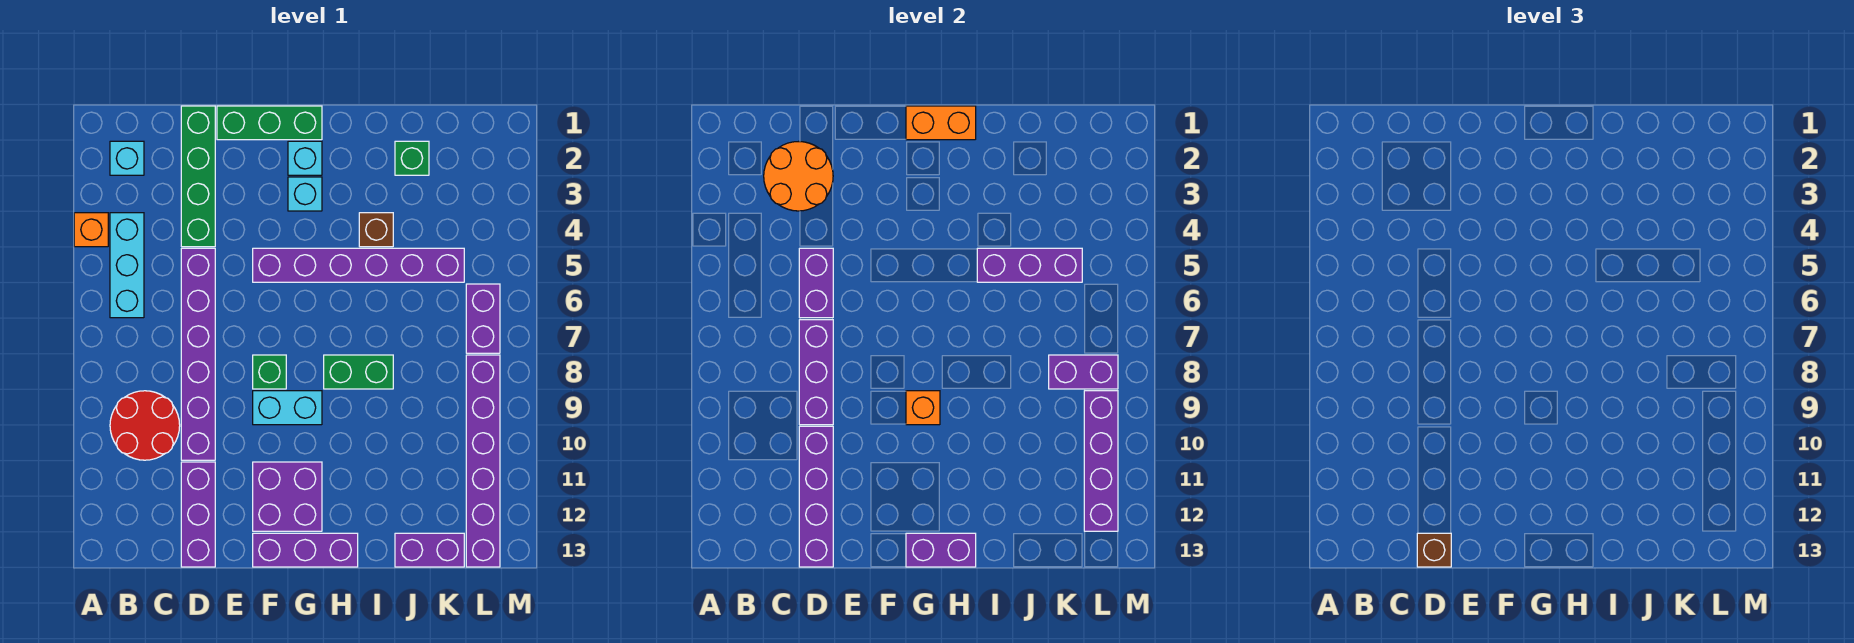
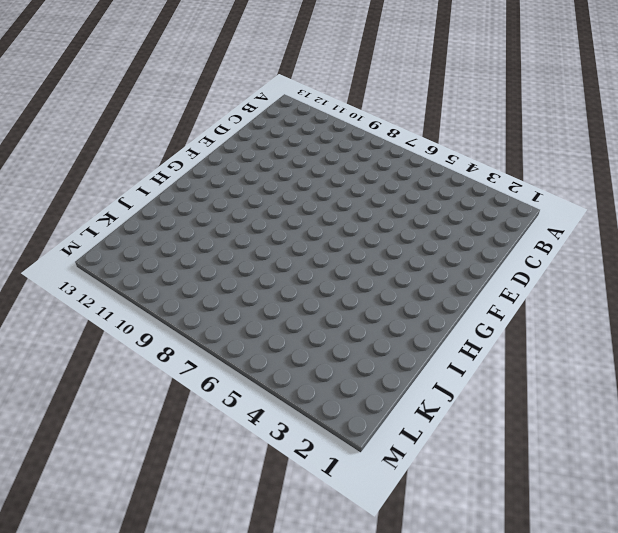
none -> orange brick A4 level 1
none -> cyan brick B2 level 1
none -> cyan brick B4:B6 level 1
none -> red round brick B9:C10 level 1

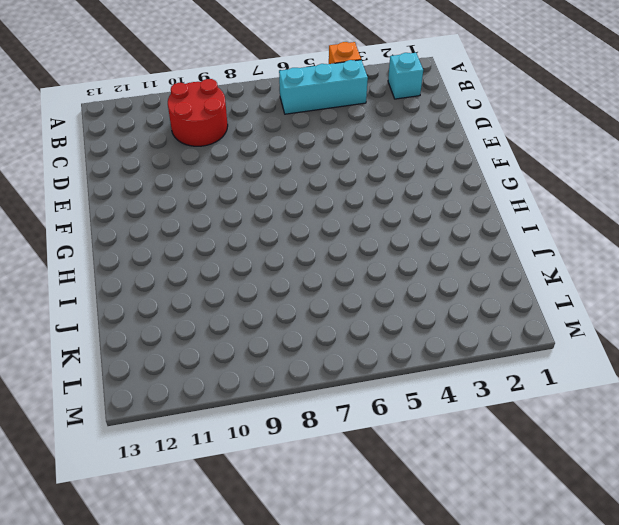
none -> green brick D1:D4 level 1
none -> purple brick D5:D10 level 1
none -> purple brick D11:D13 level 1
none -> green brick E1:G1 level 1

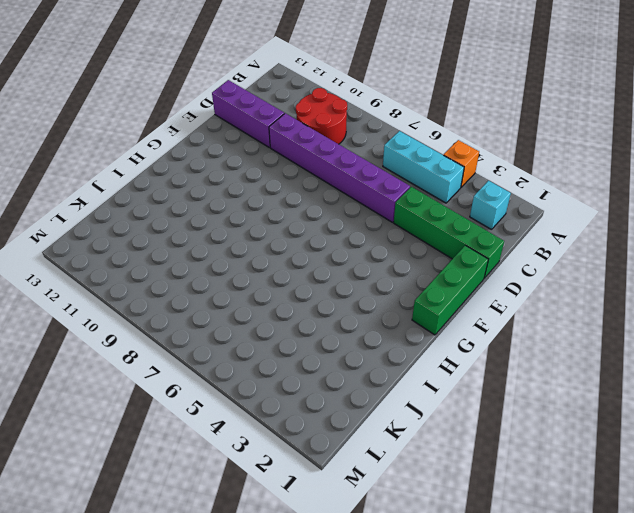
none -> purple brick F5:K5 level 1
none -> green brick F8 level 1
none -> cyan brick F9:G9 level 1
none -> purple brick F11:G12 level 1

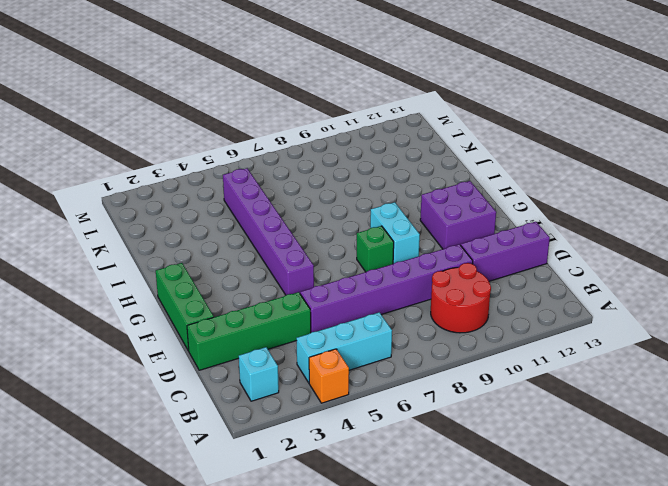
none -> purple brick F13:H13 level 1
none -> cyan brick G2 level 1
none -> cyan brick G3 level 1
none -> green brick H8:I8 level 1

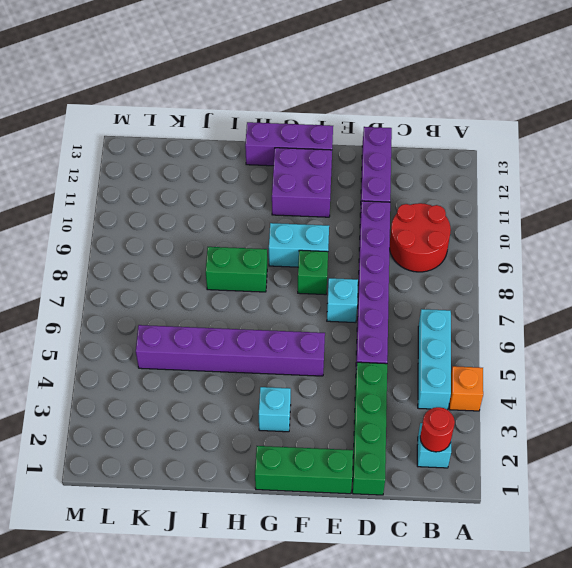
red round brick B2 level 2 -> none
cyan brick E7 level 1 -> cyan brick G2 level 1
none -> brown brick I4 level 1
none -> green brick J2 level 1
none -> purple brick J13:K13 level 1
none -> purple brick L6:L7 level 1

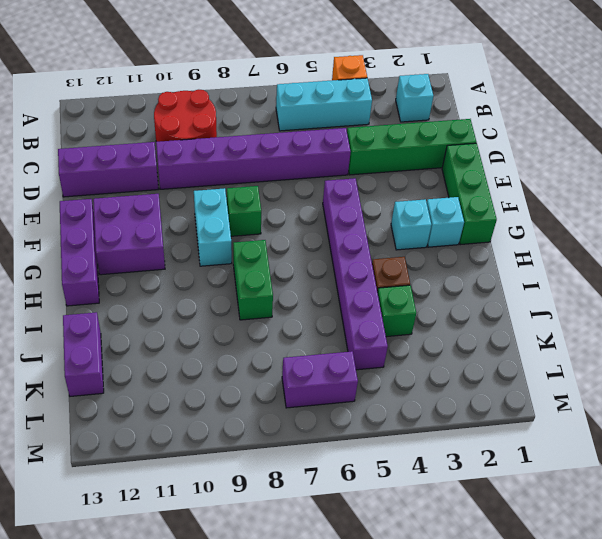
green brick J4 level 1 -> green brick J2 level 1
none -> purple brick L8:L13 level 1
none -> orange round brick C2:D3 level 2
none -> purple brick D5:D6 level 2
none -> purple brick D7:D9 level 2

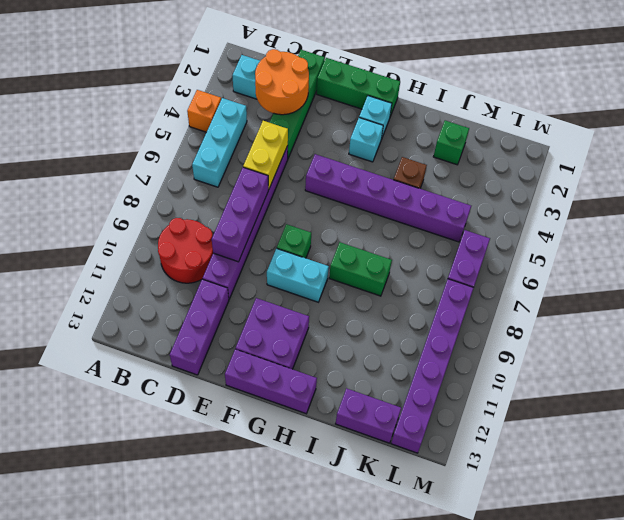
yellow brick D5:D6 level 2 -> purple brick D5:D6 level 2
none -> purple brick D10:D13 level 2
none -> orange brick G1:H1 level 2
none -> orange brick G9 level 2
none -> purple brick G13:H13 level 2

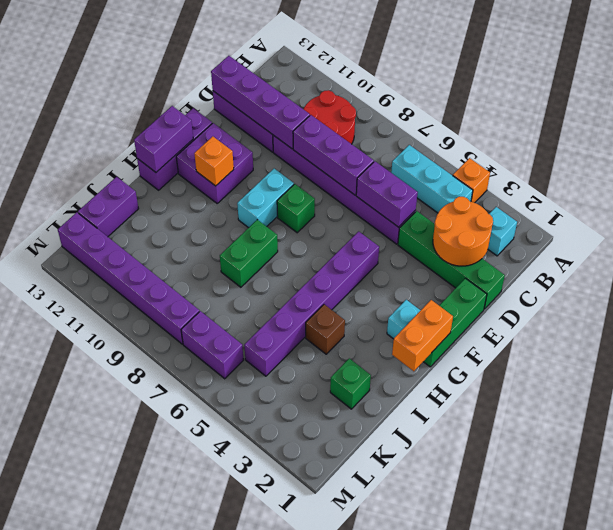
orange brick G11 level 2 -> orange brick G9 level 2
none -> cyan brick G3 level 1
none -> purple brick I5:K5 level 2
none -> purple brick K8:L8 level 2
none -> purple brick L9:L12 level 2

